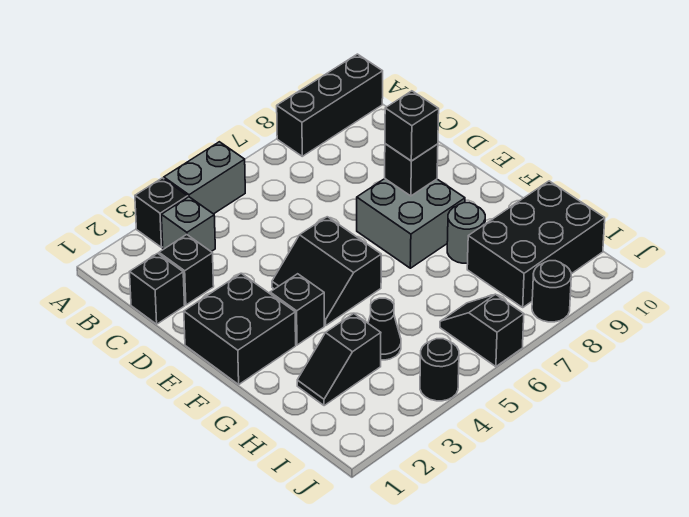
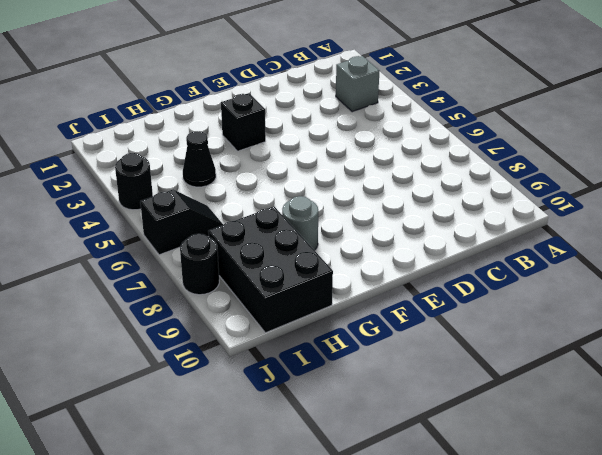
none -> black brick A3 level 1
none -> grey brick A4:A5 level 1
none -> black brick A8:A10 level 1

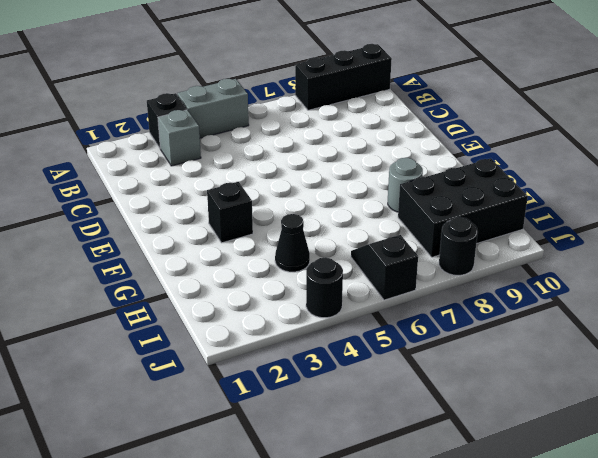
none -> black brick C1 level 1
none -> black brick C2 level 1
none -> black brick E1:F2 level 1

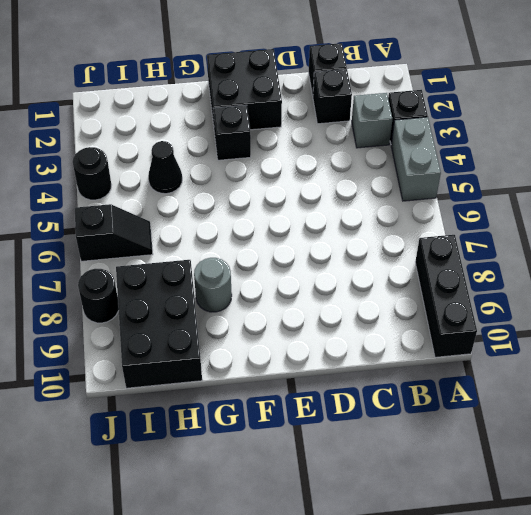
none -> black slope E4:F5 level 1 top 5
none -> grey brick E7:F8 level 1
none -> black slope H2:H3 level 1 top 3

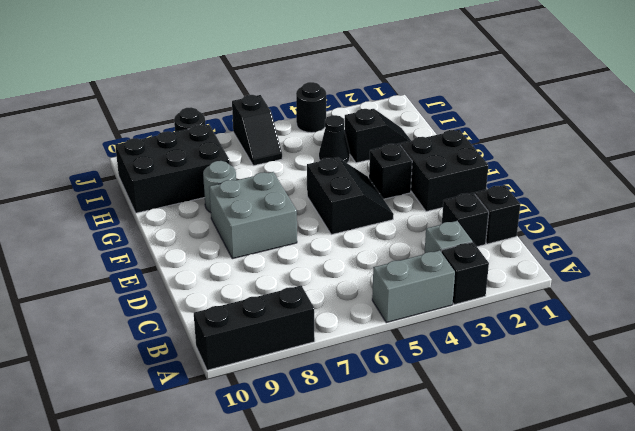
none -> black brick E8 level 2
none -> black brick E8 level 3

